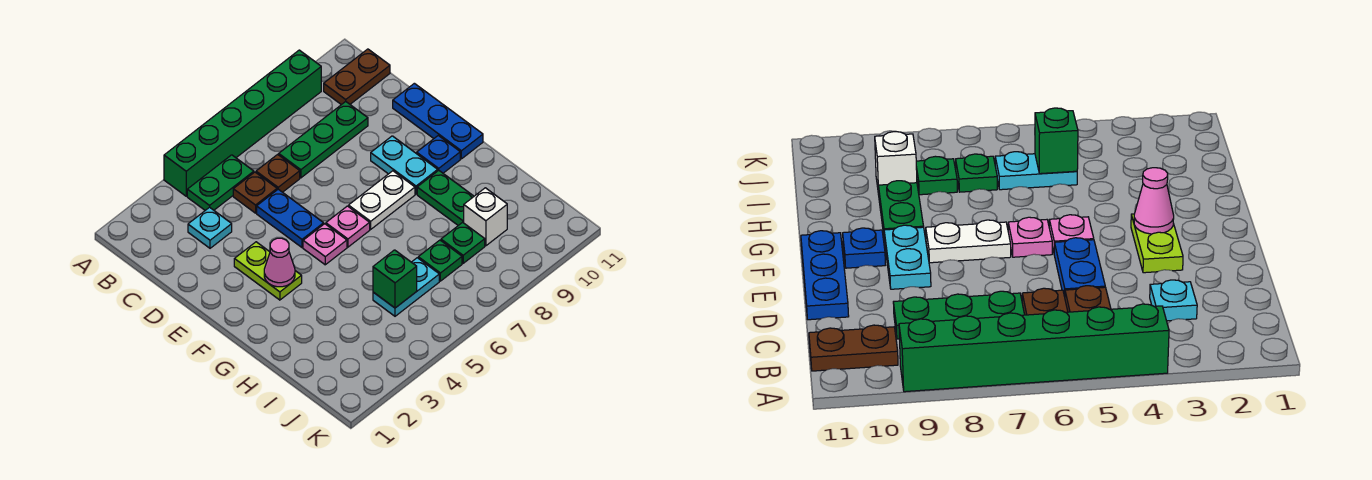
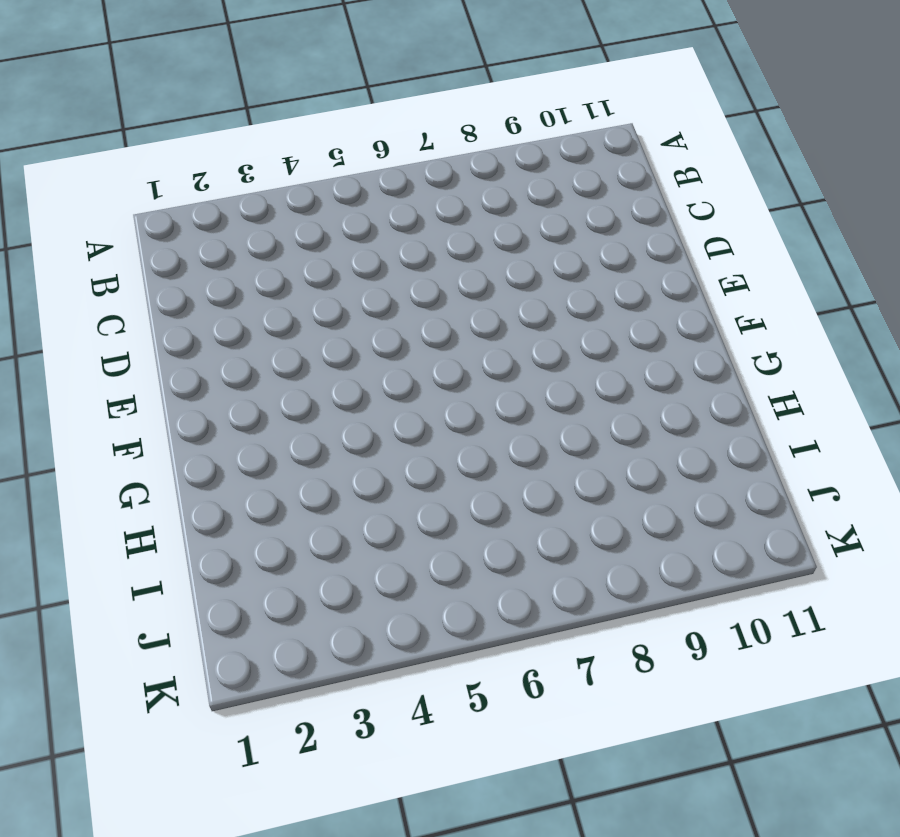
none -> green brick A4:A9 level 1
none -> green plate B4:B5 level 1
none -> brown plate B10:B11 level 1

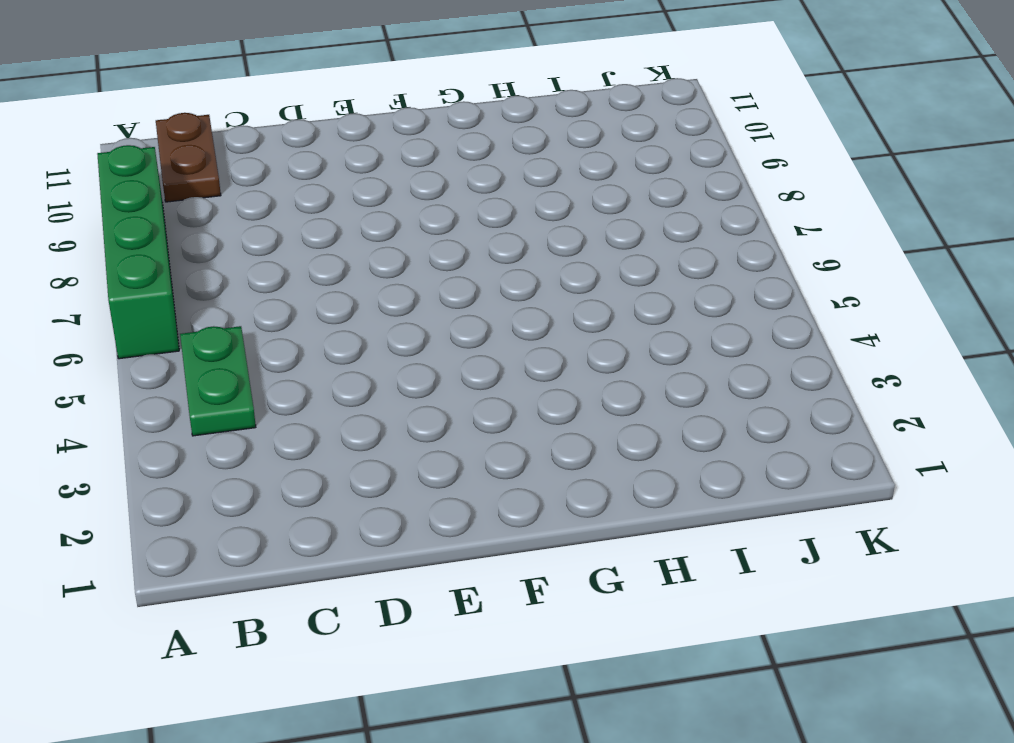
green brick A6:A9 level 1 -> green brick A4:A9 level 1
none -> cyan plate C3 level 1
none -> brown plate C5 level 1
none -> brown plate C6 level 1

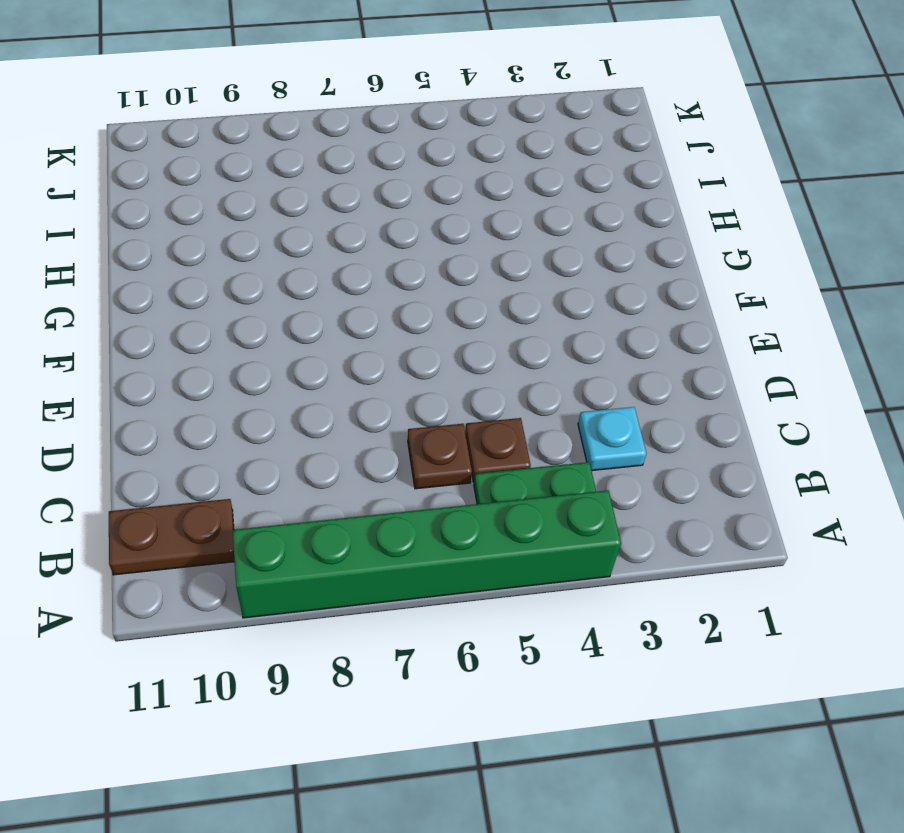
none -> green plate C7:C9 level 1
none -> blue plate D5:E5 level 1
none -> blue plate D11:F11 level 1

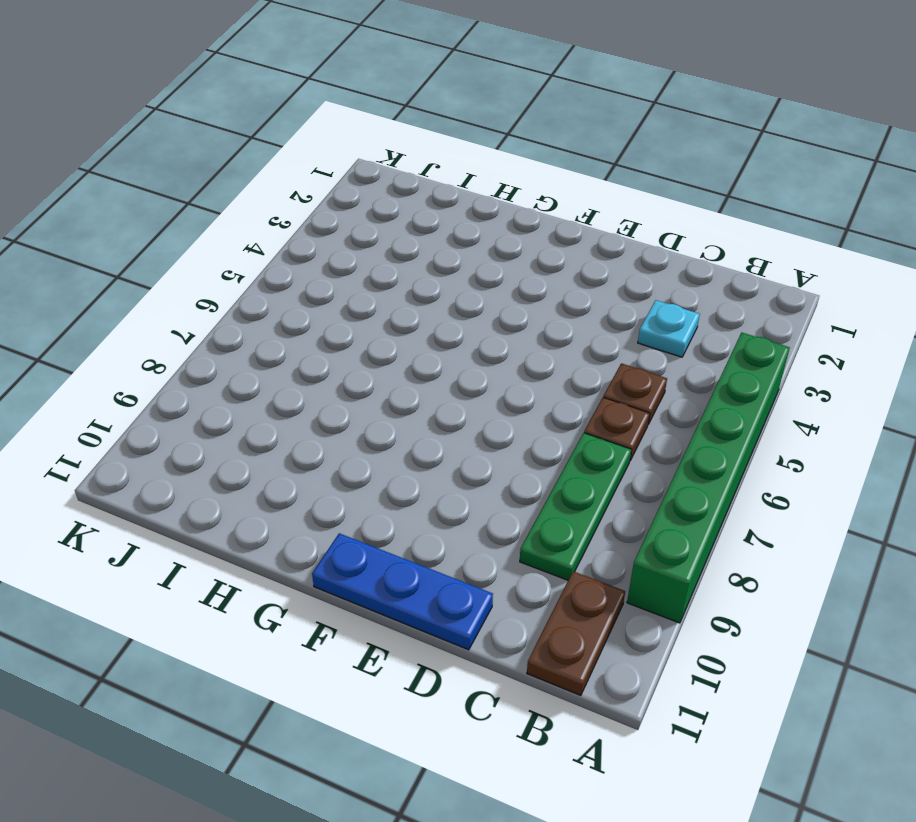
none -> green plate B4:B5 level 1
none -> blue plate D5:E5 level 1
none -> lime plate E3:F3 level 1

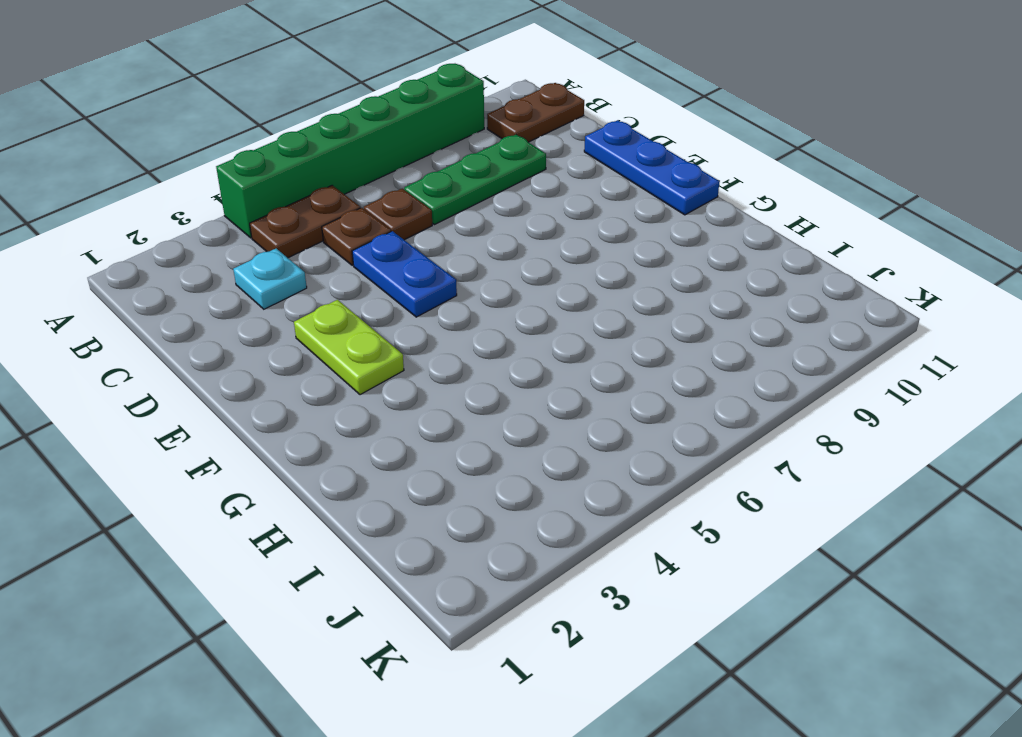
brown plate B4:B5 level 1 -> green plate B4:B5 level 1
none -> cyan plate E9:F9 level 1
none -> pink plate F5 level 1
none -> pink plate F6 level 1

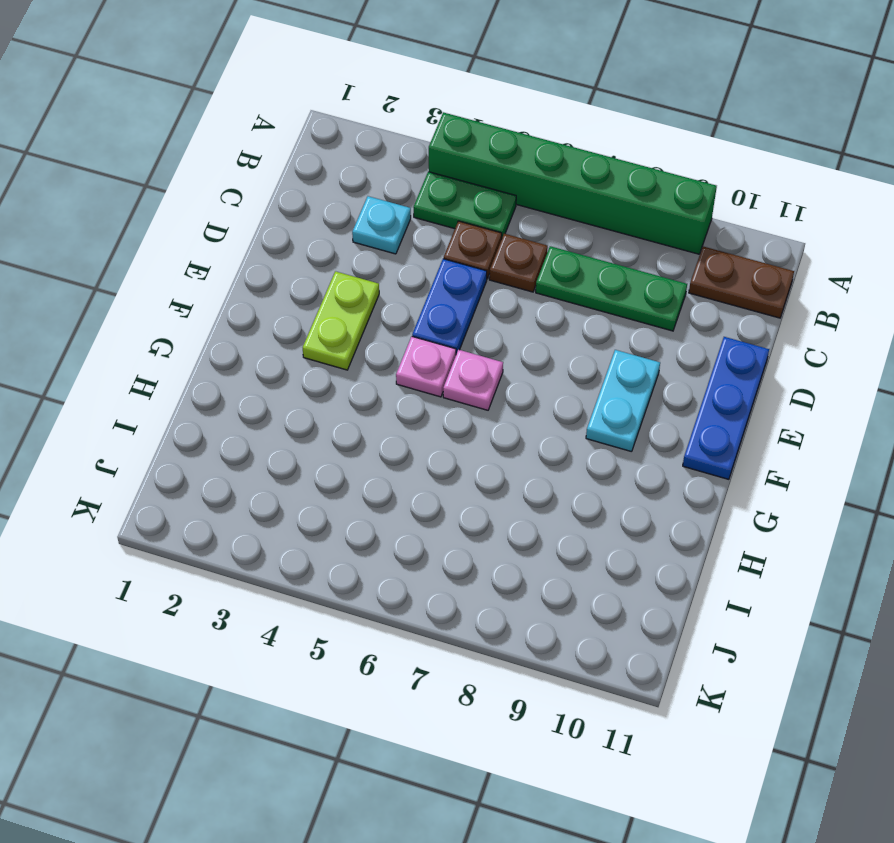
none -> white plate F7:F8 level 1
none -> blue plate F10 level 1
none -> green plate G9:H9 level 1

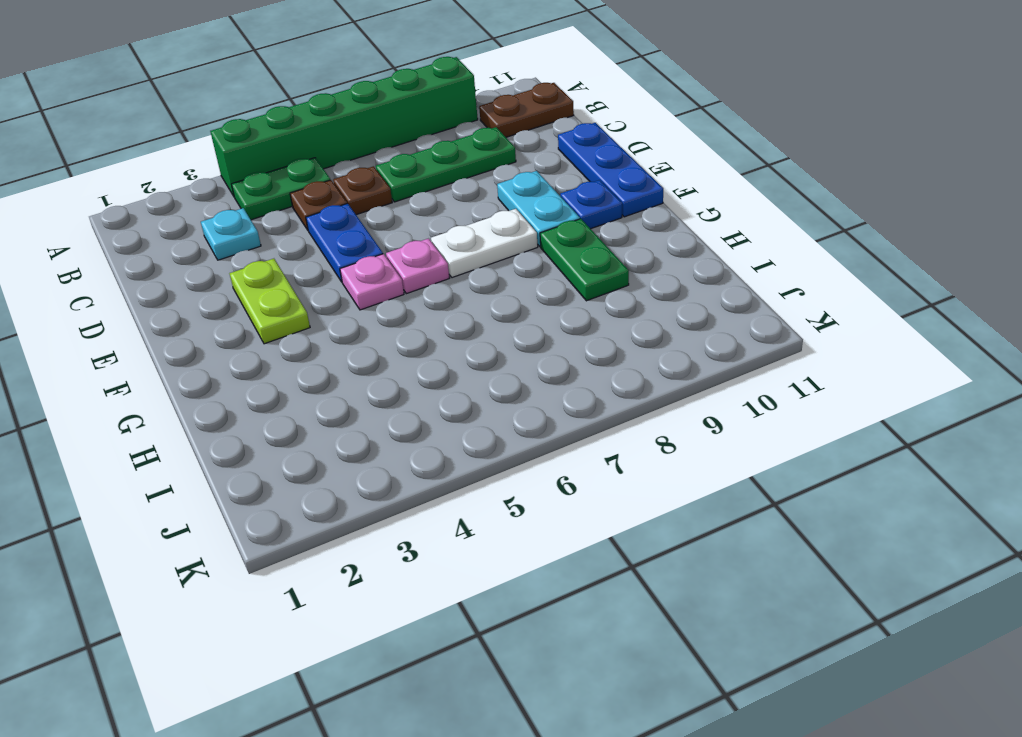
none -> cyan plate I5:I6 level 1
none -> green plate I7 level 1
none -> green plate I8 level 1

